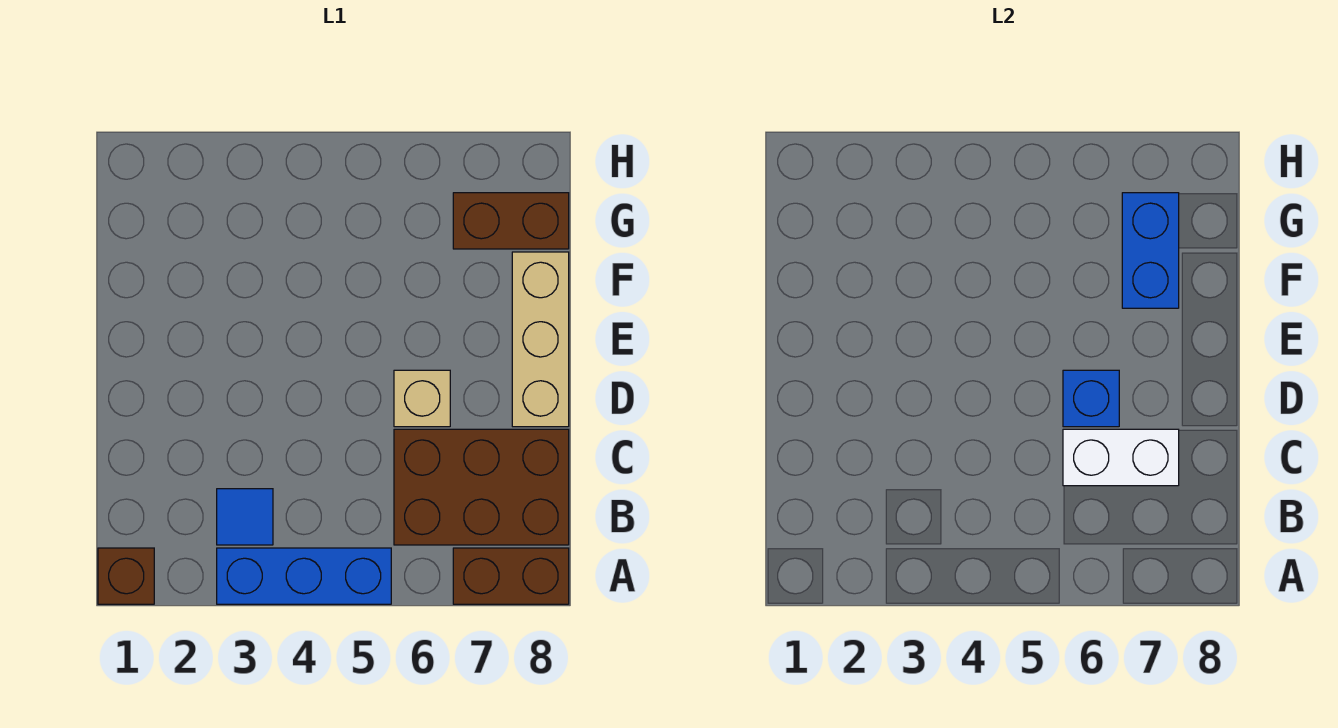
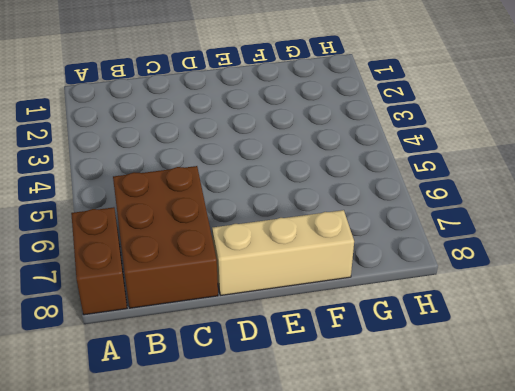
none -> brown brick A1 level 1
none -> blue brick A3:A5 level 1

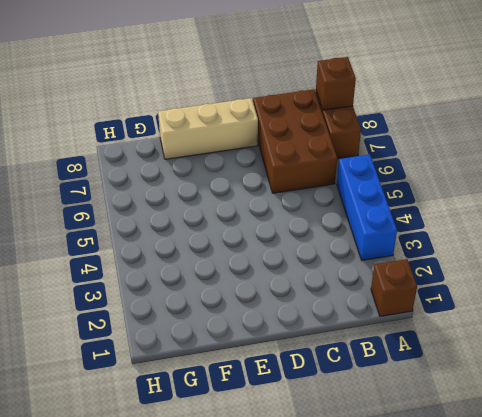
brown brick A8 level 2 -> none
none -> blue tile B3 level 1
none -> tan brick D6 level 1

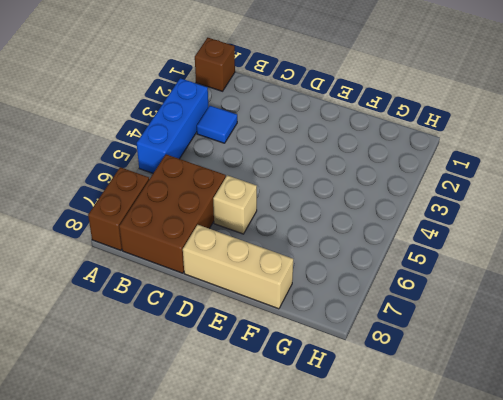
none -> brown brick G7:G8 level 1
none -> white brick C6:C7 level 2

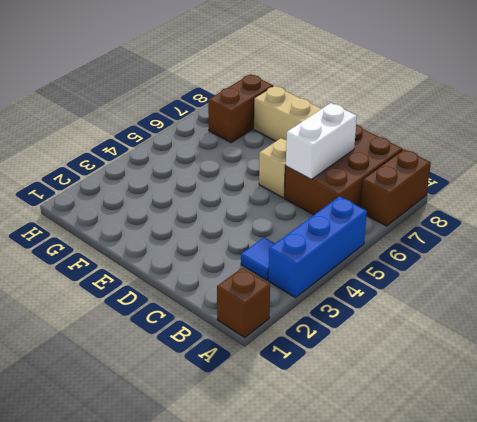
none -> blue brick D6 level 2
none -> blue brick F7:G7 level 2

